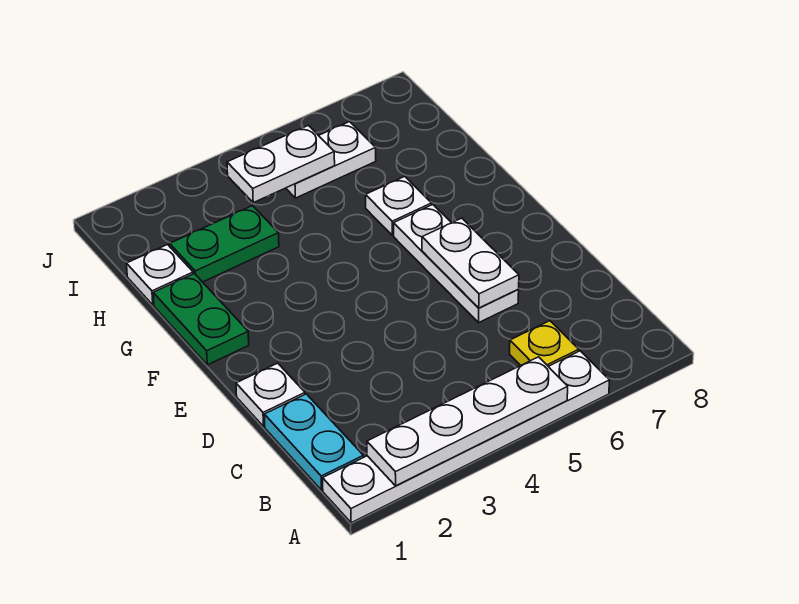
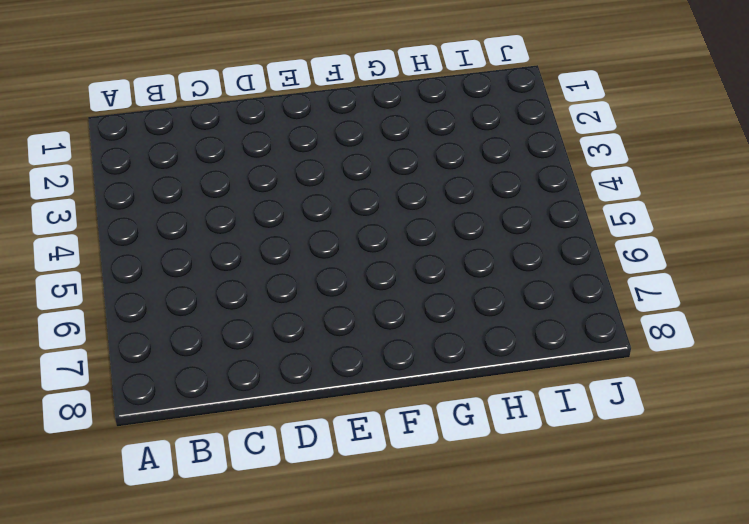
none -> white plate A1:A6 level 1
none -> cyan plate B1:C1 level 1
none -> yellow plate B6 level 1

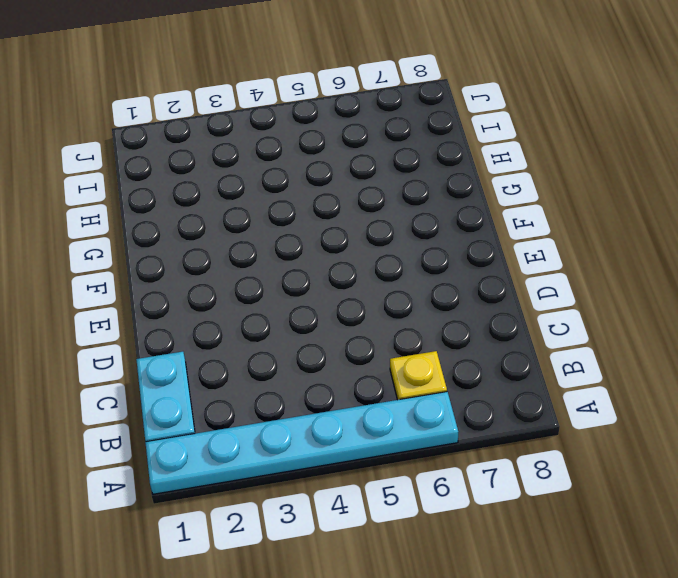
cyan plate A1:A6 level 1 -> white plate A1:A6 level 1
none -> white plate D1 level 1
none -> white plate D6:F6 level 1
none -> green plate F1:G1 level 1

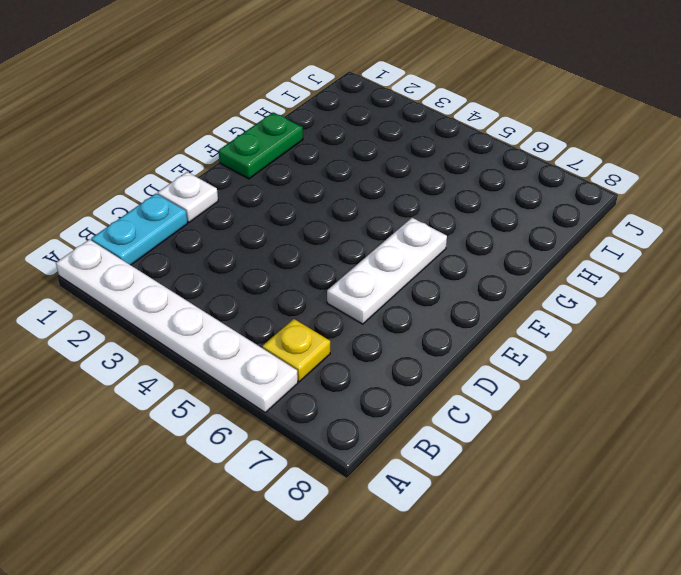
none -> white plate G6 level 1
none -> white plate H1 level 1
none -> green plate H2:H3 level 1

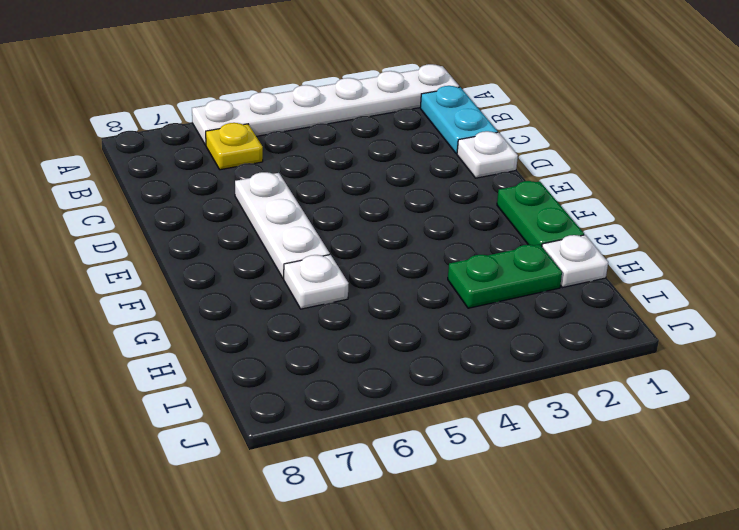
none -> white plate I5:I6 level 1
none -> white plate A2:A5 level 2
none -> white plate D6:E6 level 2

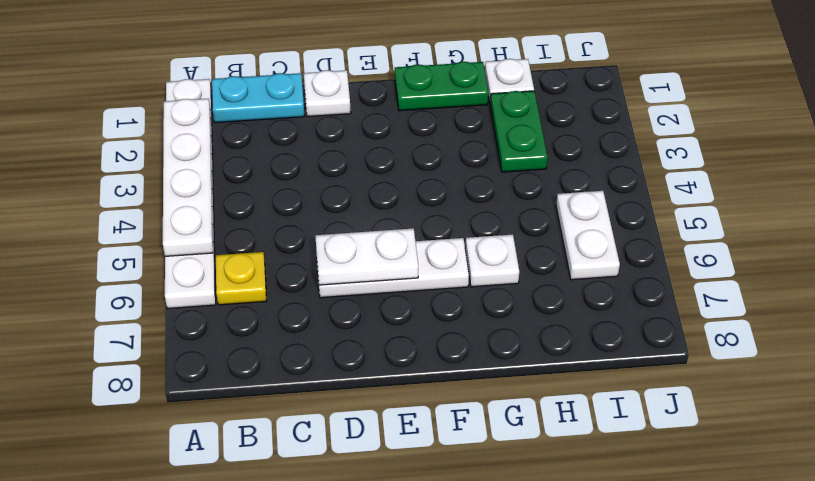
none -> white plate I4:I5 level 2

